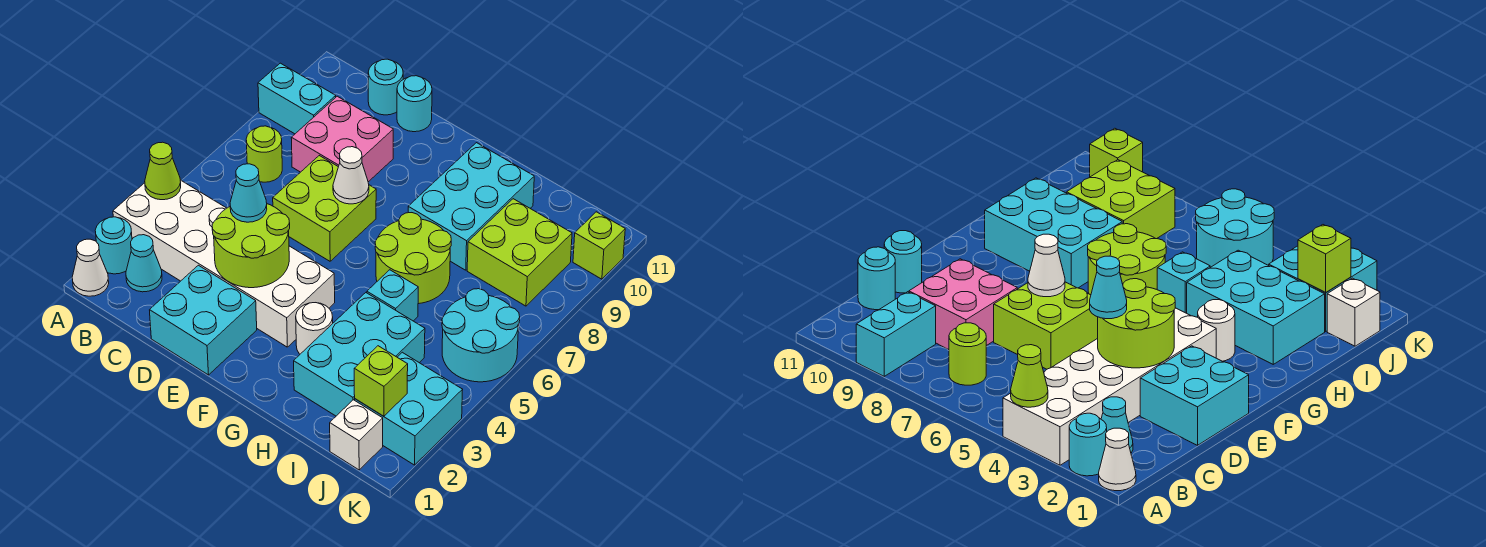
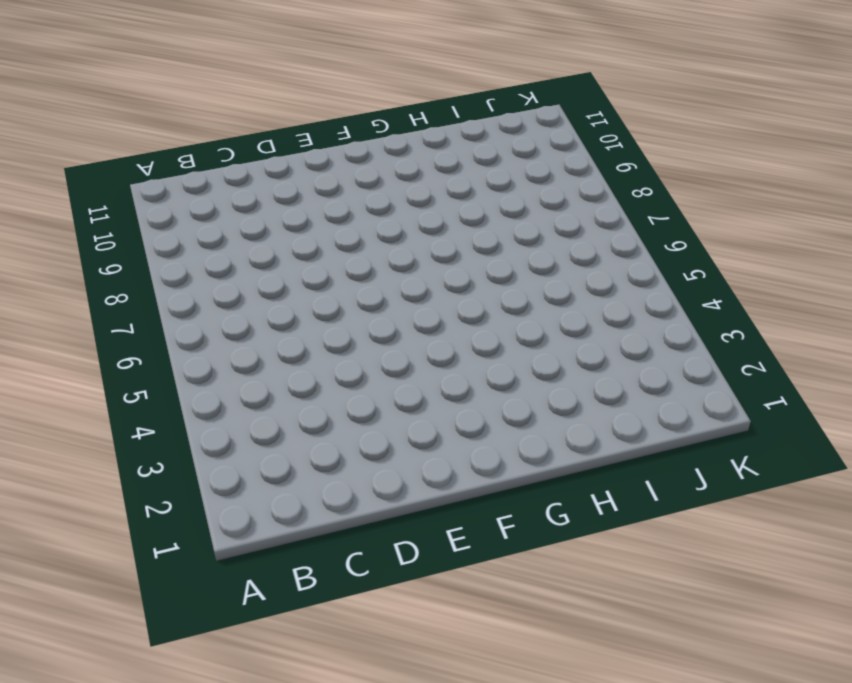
none -> white cone A1 level 1
none -> cyan round brick A2 level 1
none -> white brick A3:F4 level 1

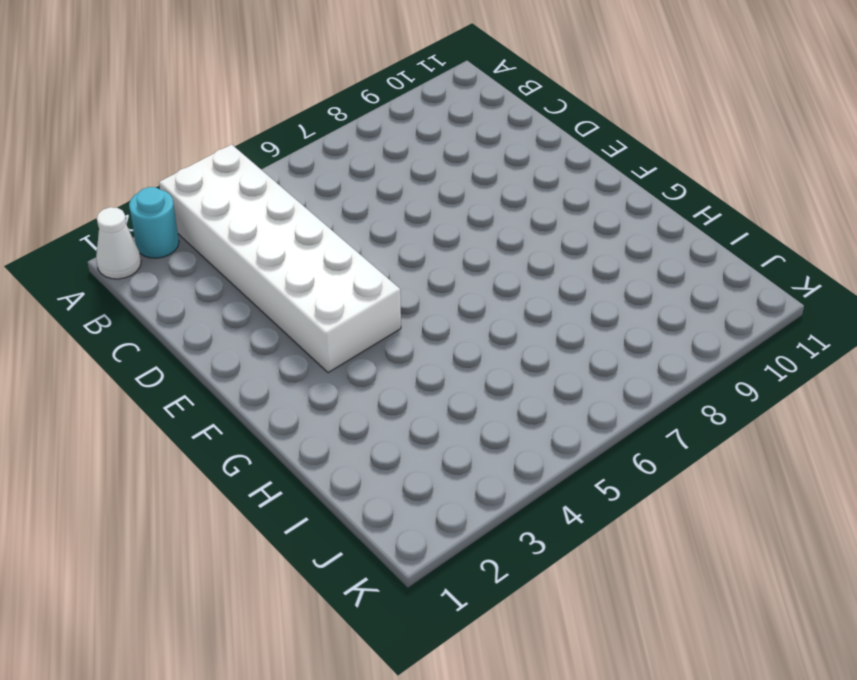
none -> cyan brick A9:B9 level 1
none -> cyan cone B2 level 1
none -> lime round brick B7 level 1

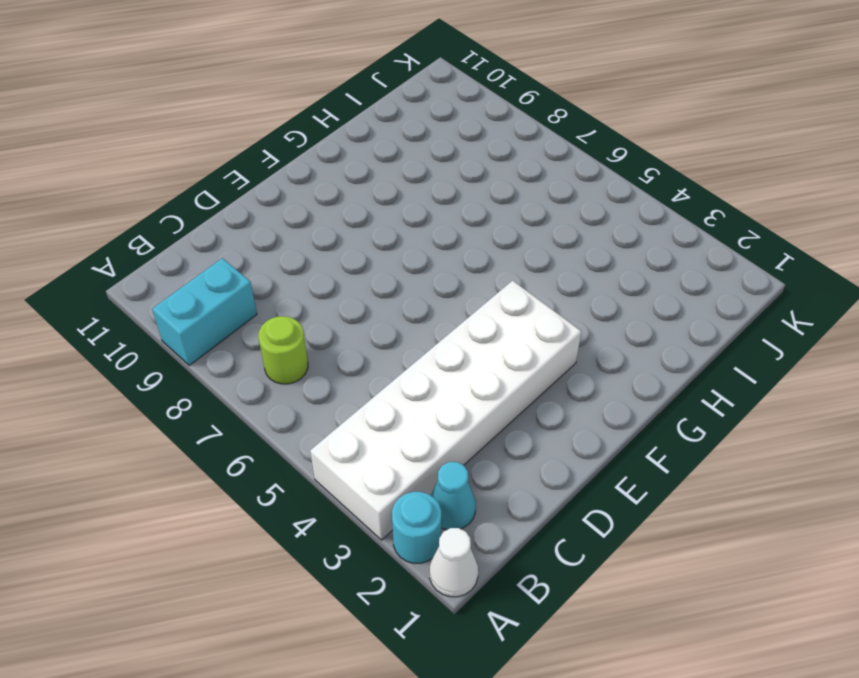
none -> pink brick C8:D9 level 1
none -> cyan round brick C11 level 1
none -> cyan brick D1:E2 level 1

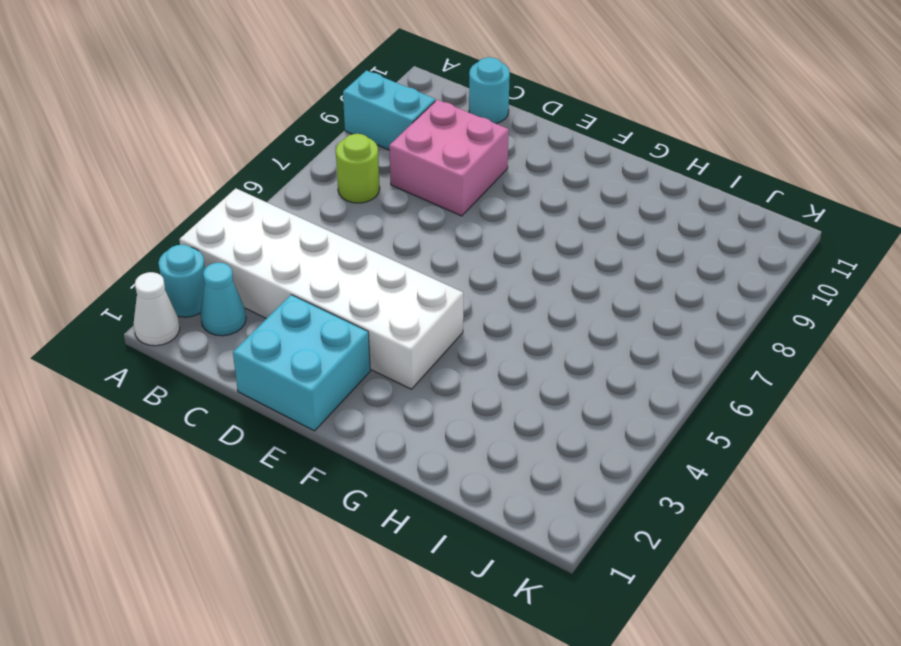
none -> lime brick D6:E7 level 1
none -> cyan round brick D11 level 1
none -> white round brick G3 level 1

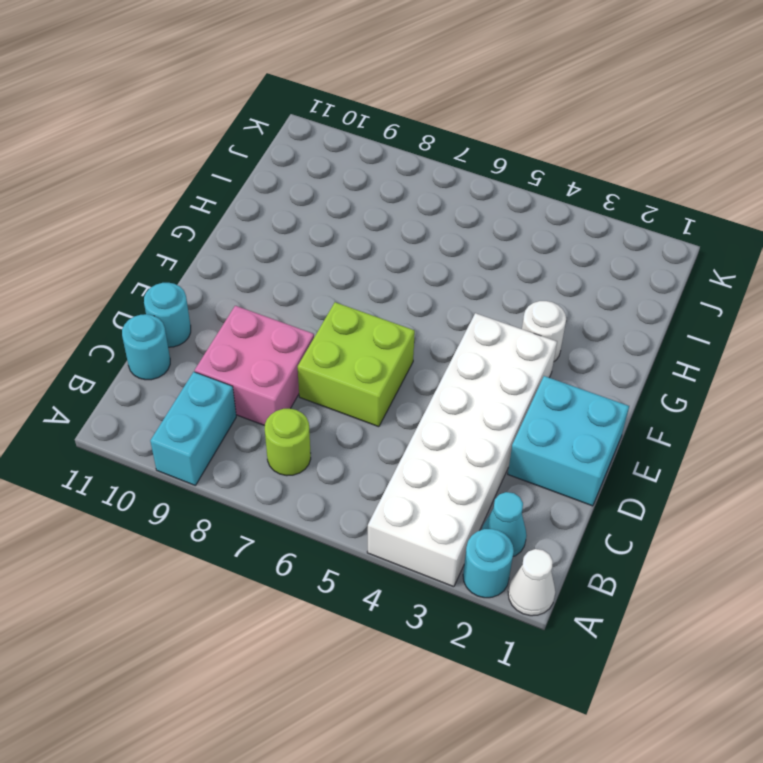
none -> lime round brick G6:H7 level 1
none -> cyan brick G8:H10 level 1
none -> cyan brick H2:I4 level 1

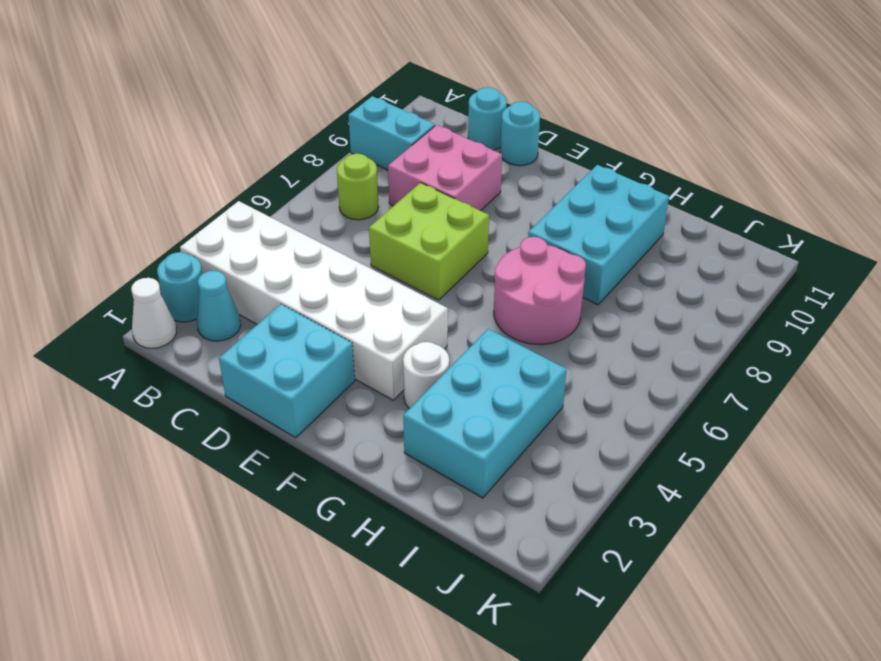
pink round brick G6:H7 level 1 -> lime round brick G6:H7 level 1
none -> cyan brick H5 level 1
none -> lime brick I8:J9 level 1
none -> white brick J1 level 1

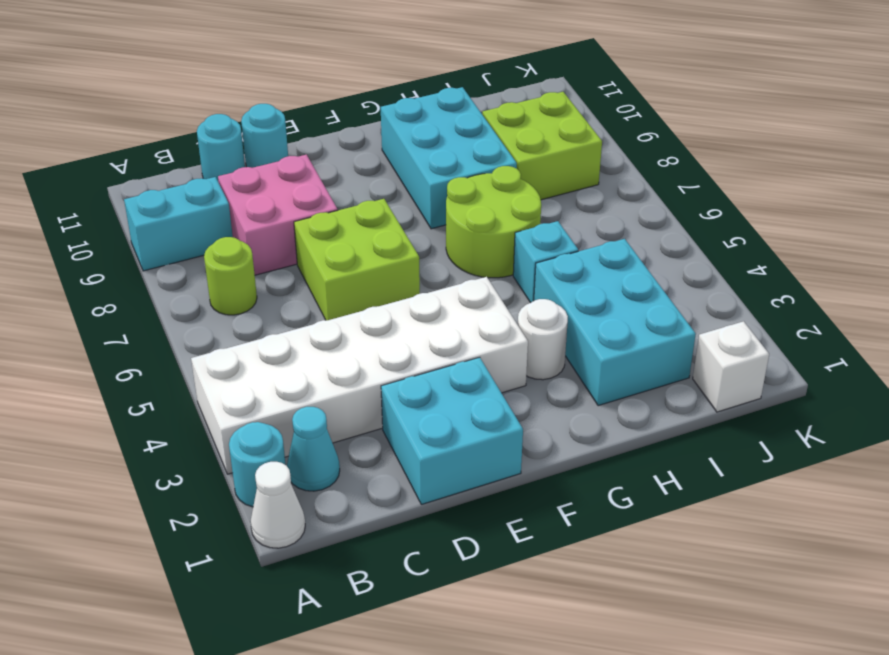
none -> cyan brick J2:K3 level 1
none -> cyan round brick J5:K6 level 1
none -> lime brick K10 level 1

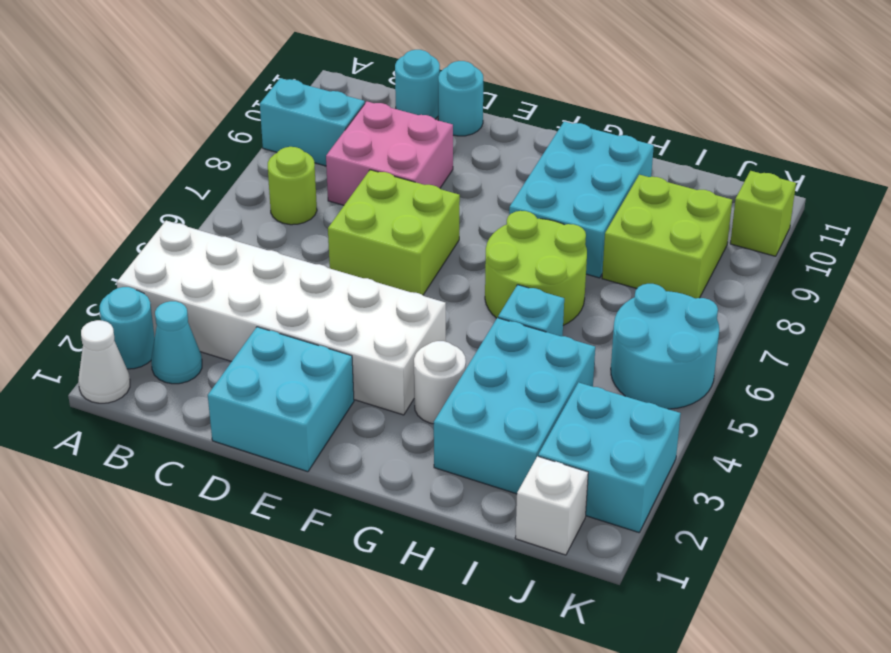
none -> lime cone A4 level 2
none -> lime round brick D3:E4 level 2
none -> white cone E7 level 2

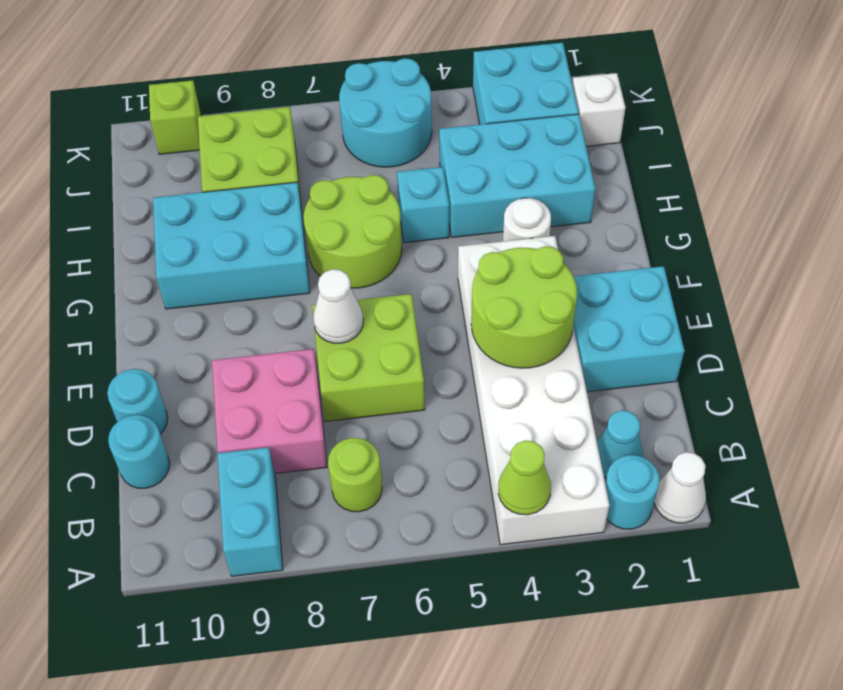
none -> lime brick J2 level 2
none -> cyan cone D4 level 3

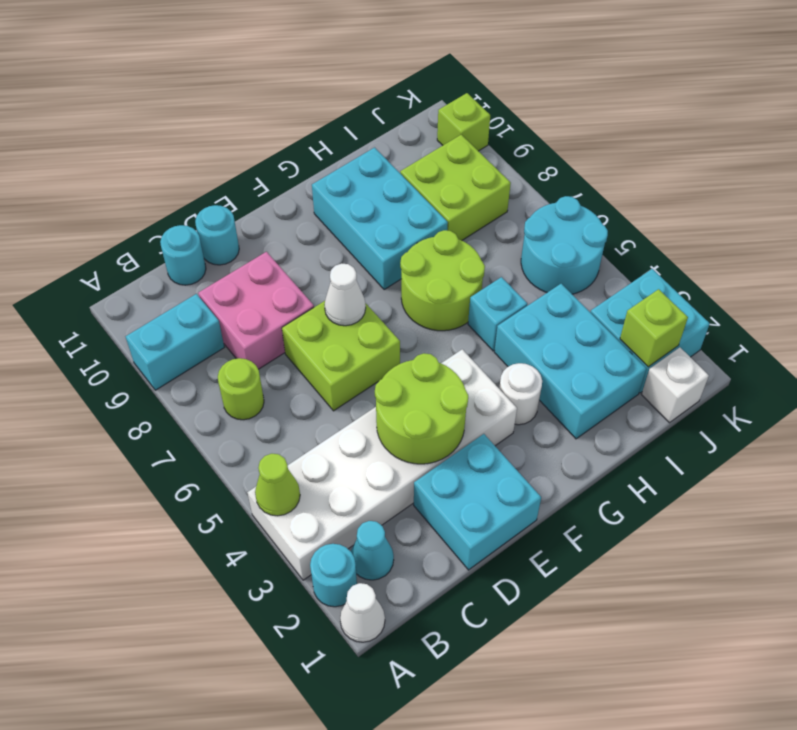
none -> cyan cone D4 level 3

